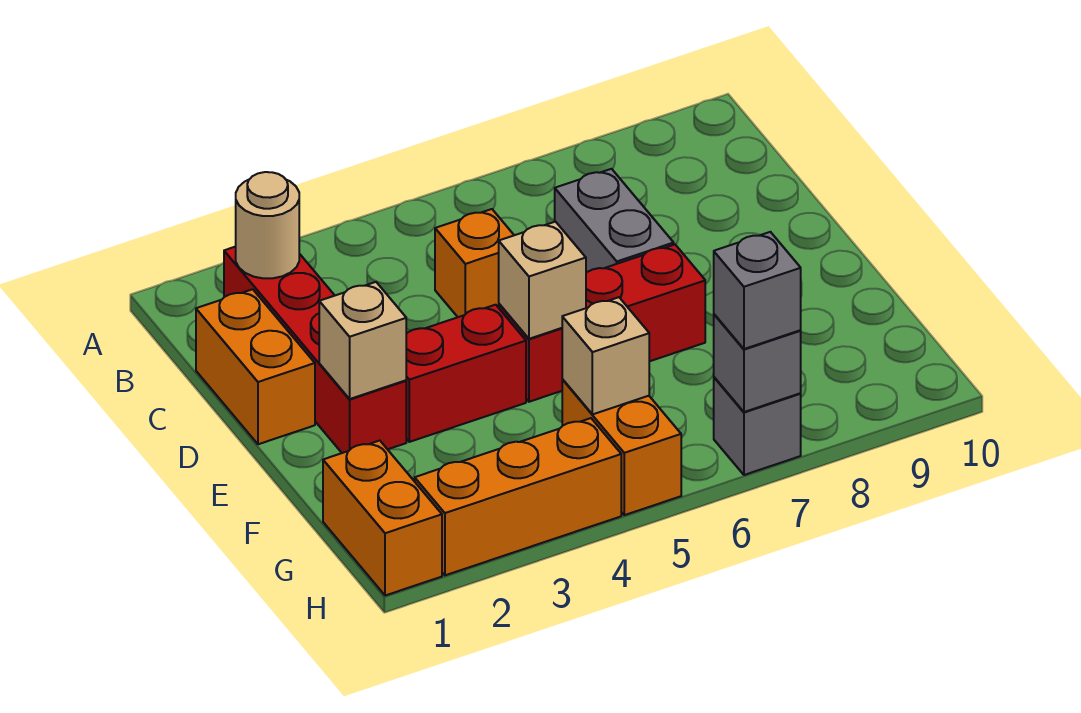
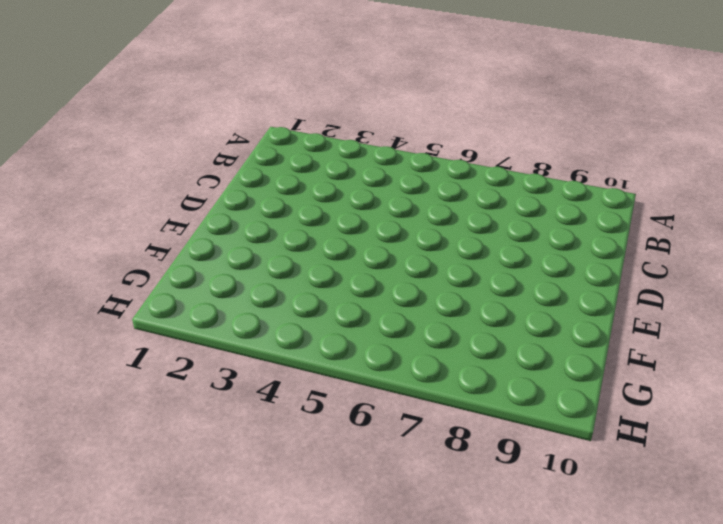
none -> red brick B2:E2 level 1
none -> orange brick C1:D1 level 1
none -> orange brick C5 level 1

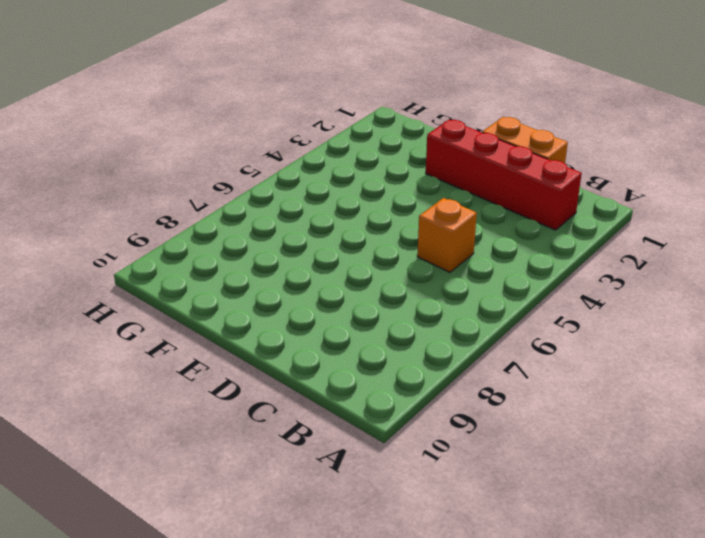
none -> grey brick C7:D7 level 1
none -> red brick E3:E4 level 1
none -> red brick E5:E7 level 1

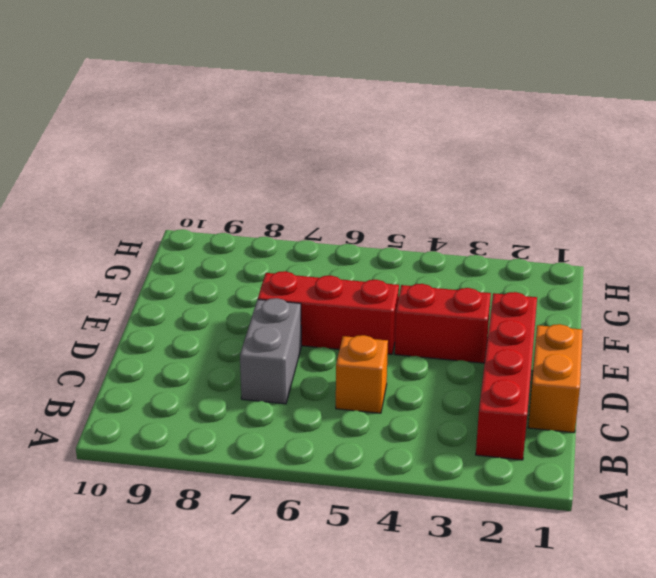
none -> orange brick G1:H1 level 1
none -> orange brick G5:H5 level 1
none -> orange brick H2:H4 level 1

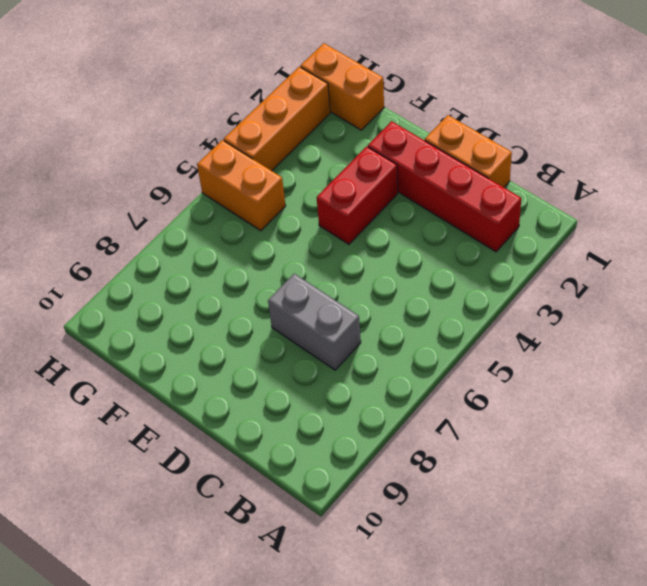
none -> orange brick C5 level 1
none -> red brick E5:E7 level 1
none -> grey brick H7 level 1

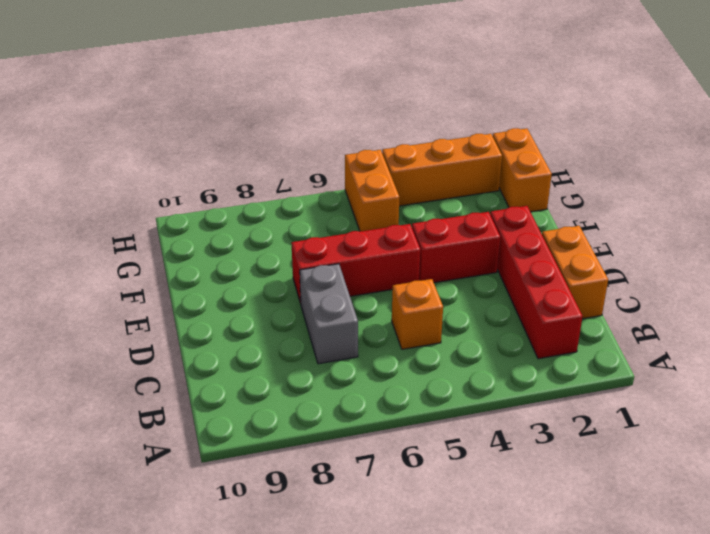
none -> grey brick H7 level 1
none -> tan round brick B2 level 2
none -> tan brick E2 level 2

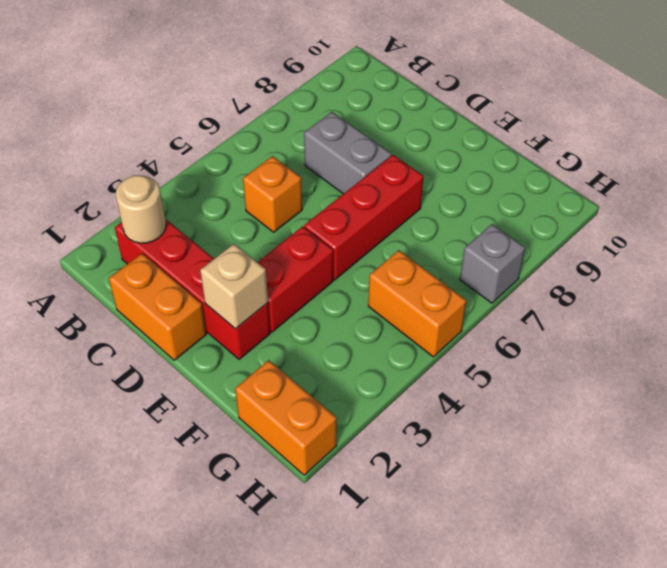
none -> orange brick H2:H4 level 1
none -> tan brick E5 level 2
none -> tan brick G5 level 2

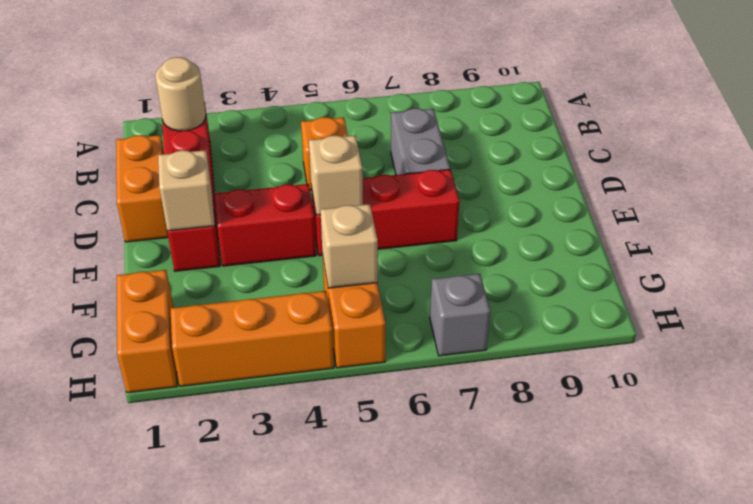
none -> grey brick H7 level 2
none -> grey brick H7 level 3

